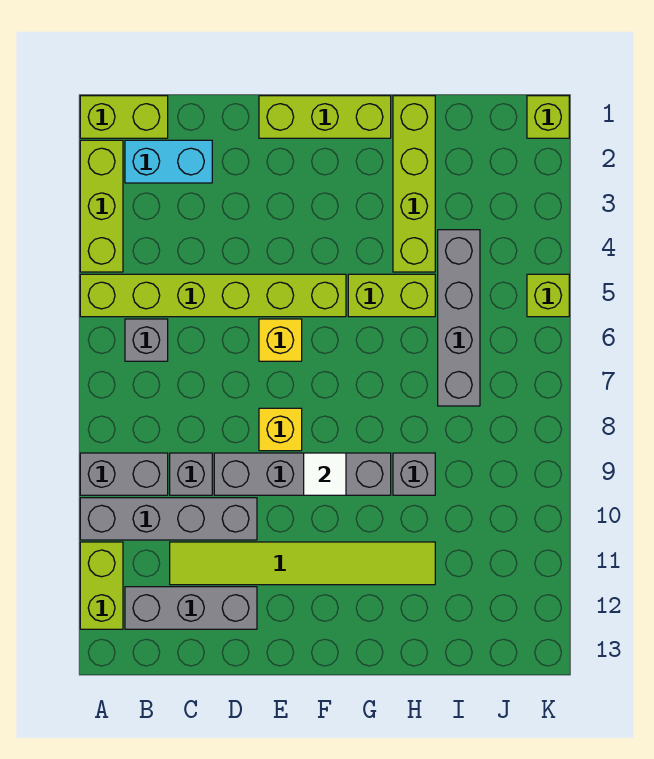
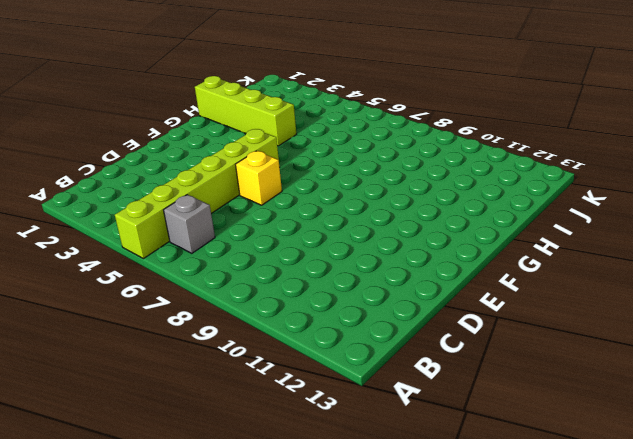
none -> lime brick A1:B1 level 1
none -> lime brick A2:A4 level 1
none -> grey brick A9:B9 level 1

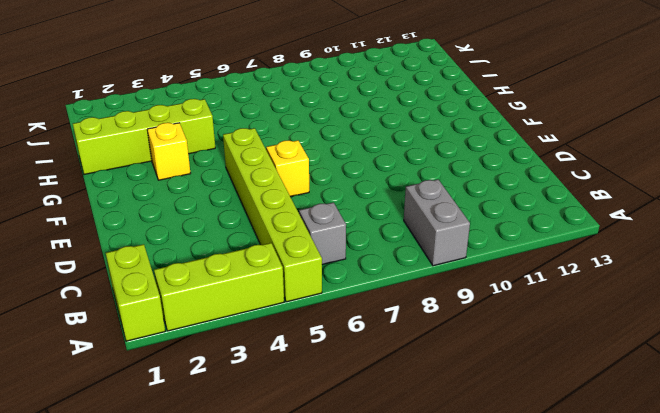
yellow brick G3 level 1 -> yellow brick E8 level 1
none -> grey brick A10:D10 level 1
none -> lime brick A11:A12 level 1
none -> cyan brick B2:C2 level 1

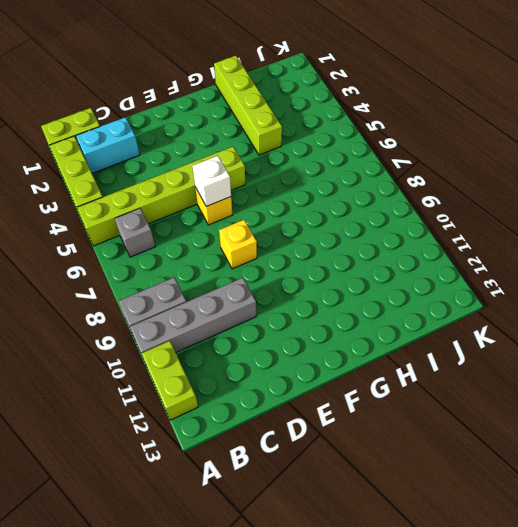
white brick E6 level 2 -> none
none -> grey brick B12:D12 level 1
none -> grey brick C9 level 1
none -> lime tile C11:H11 level 1

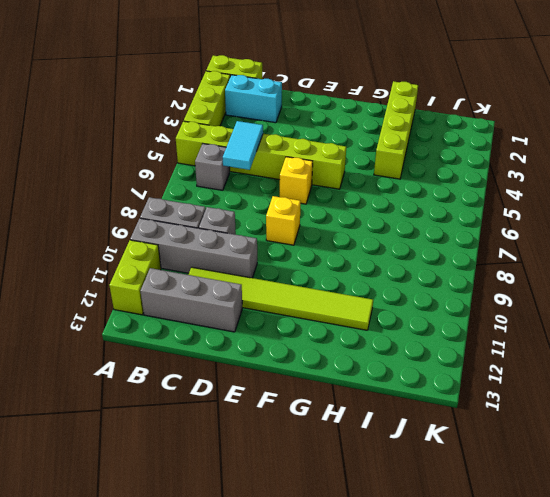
cyan tile C5:C6 level 2 -> none
none -> grey brick D9:G9 level 1
none -> lime brick E1:G1 level 1
none -> lime brick G5:H5 level 1

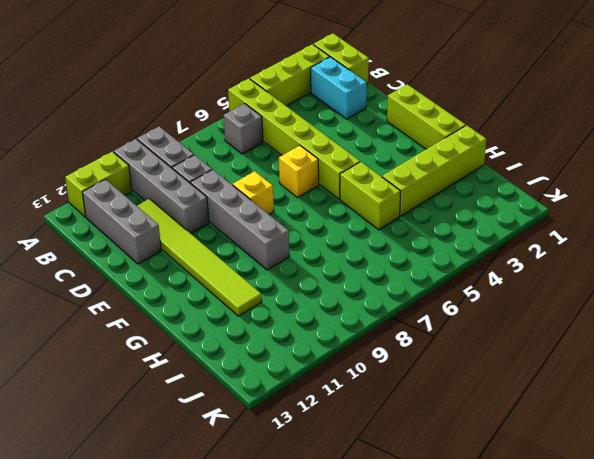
none -> grey brick H9 level 1
none -> grey brick I4:I7 level 1
none -> lime brick K1 level 1

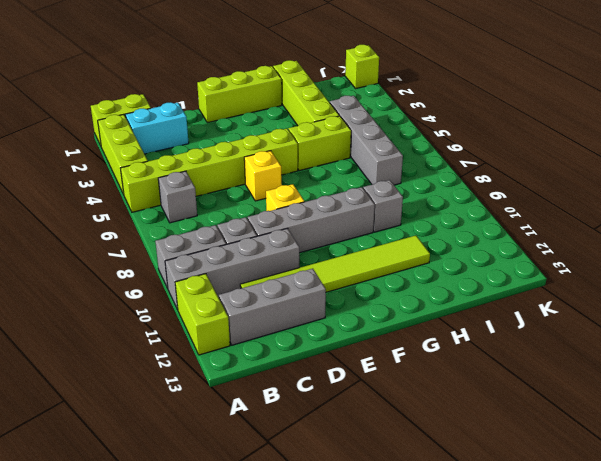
none -> lime brick K5 level 1
none -> white tile F9 level 2

